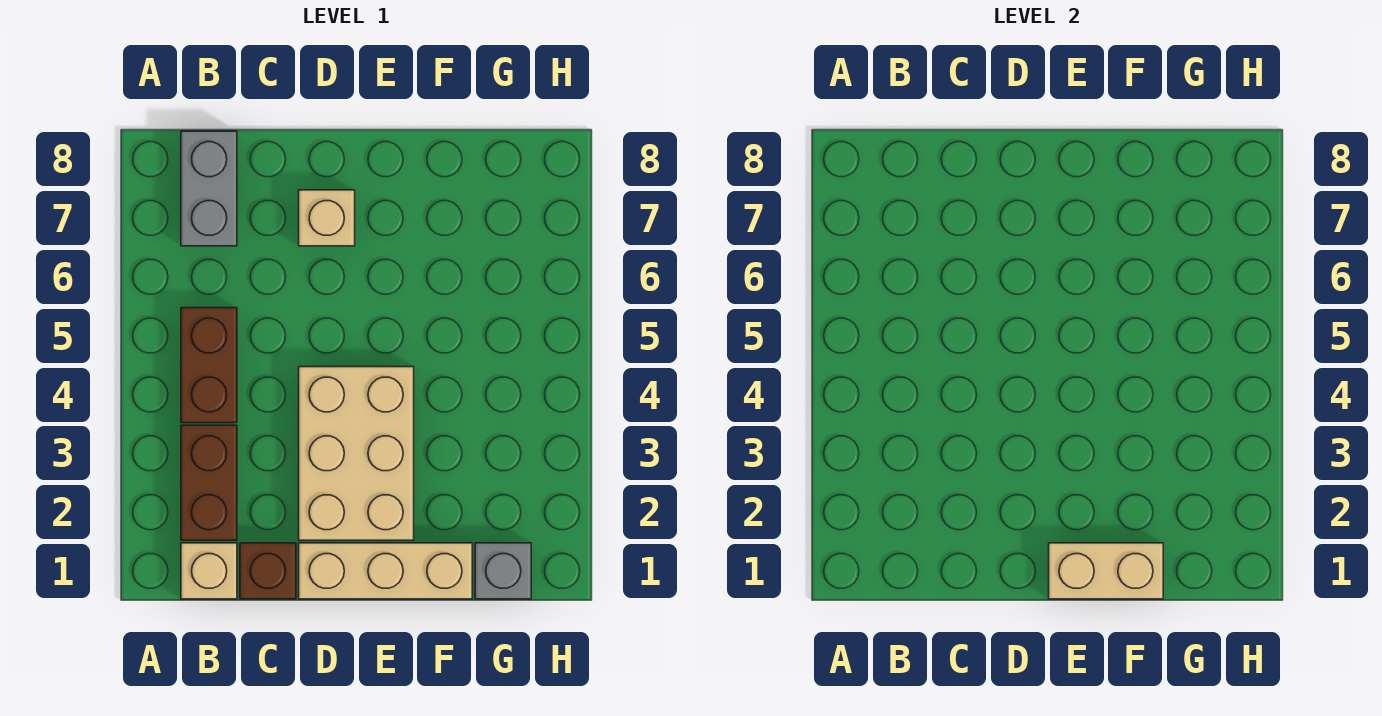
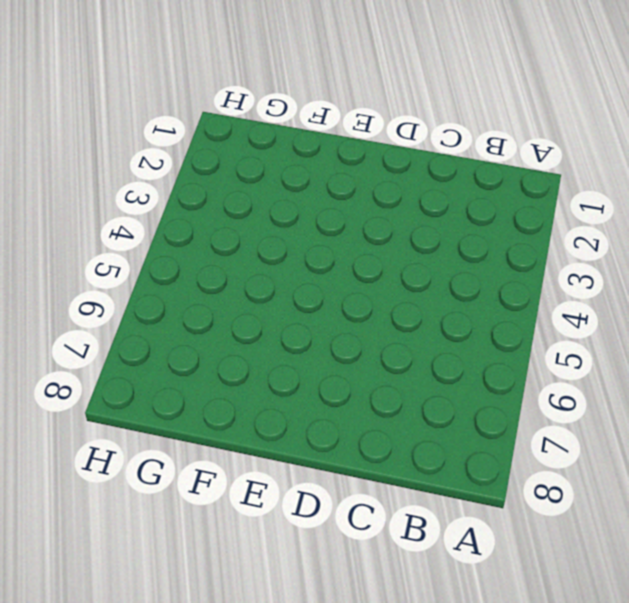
none -> tan brick B1 level 1
none -> brown brick B2:B3 level 1

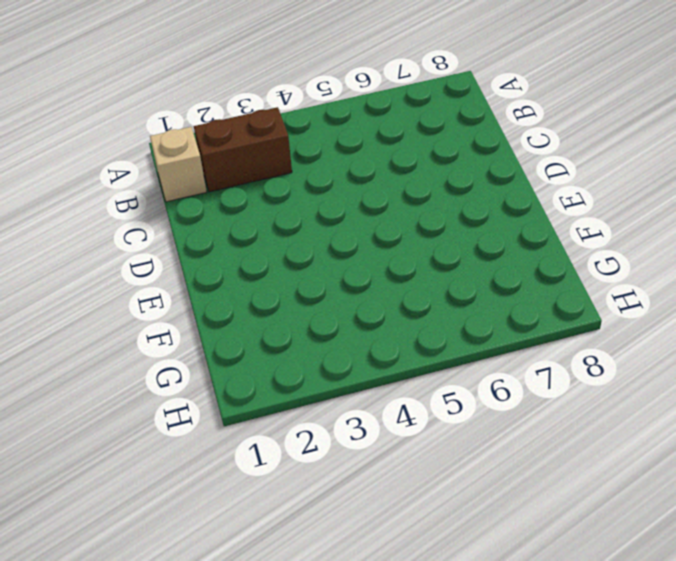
none -> brown brick B4:B5 level 1
none -> grey brick B7:B8 level 1

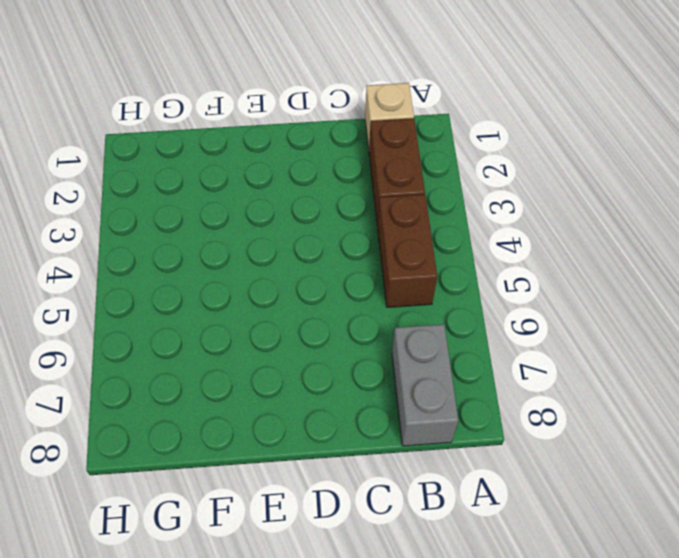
none -> brown brick C1 level 1
none -> tan brick D1:F1 level 1

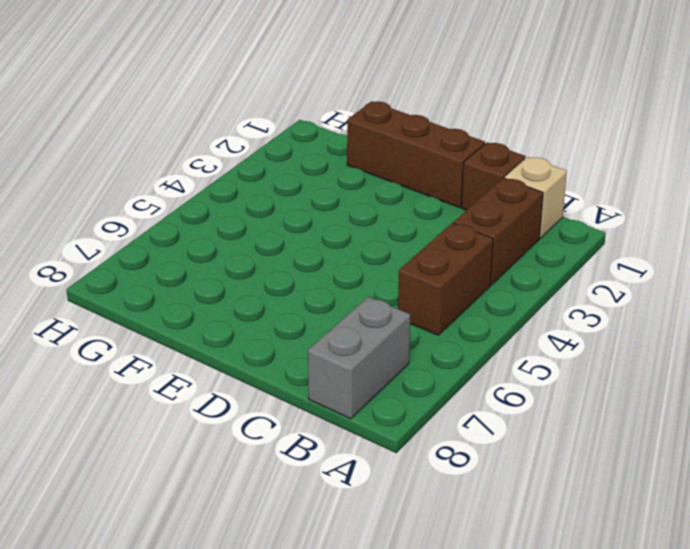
brown brick D1:F1 level 1 -> tan brick D1:F1 level 1
none -> tan brick D2:E4 level 1
none -> tan brick D7 level 1

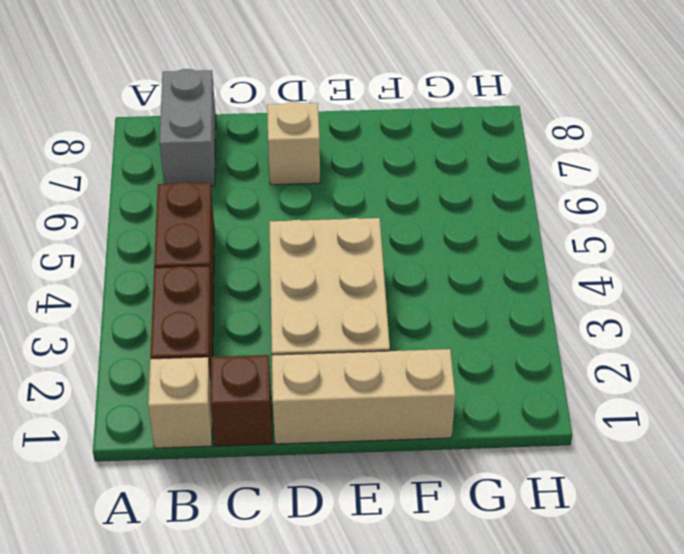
none -> grey brick G1 level 1
none -> tan brick E1:F1 level 2

